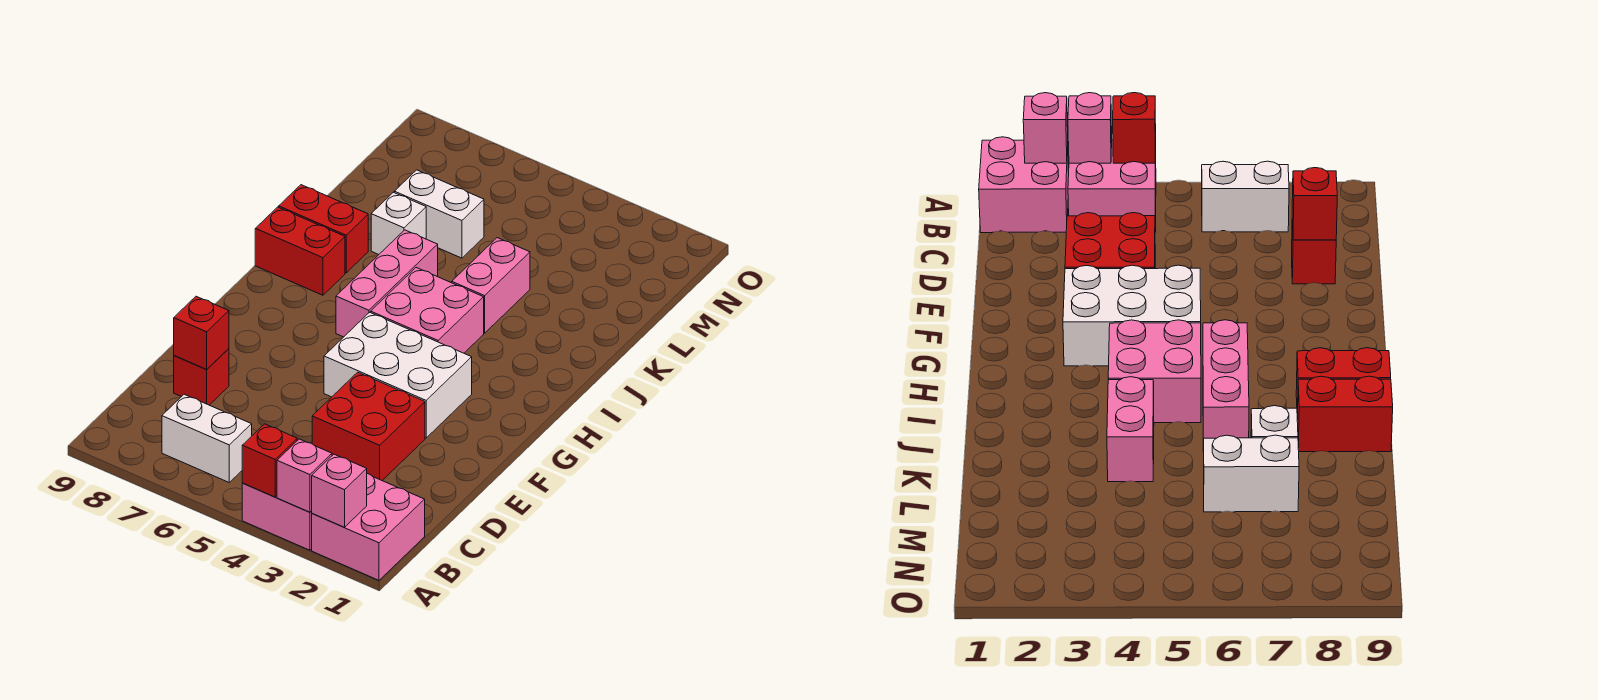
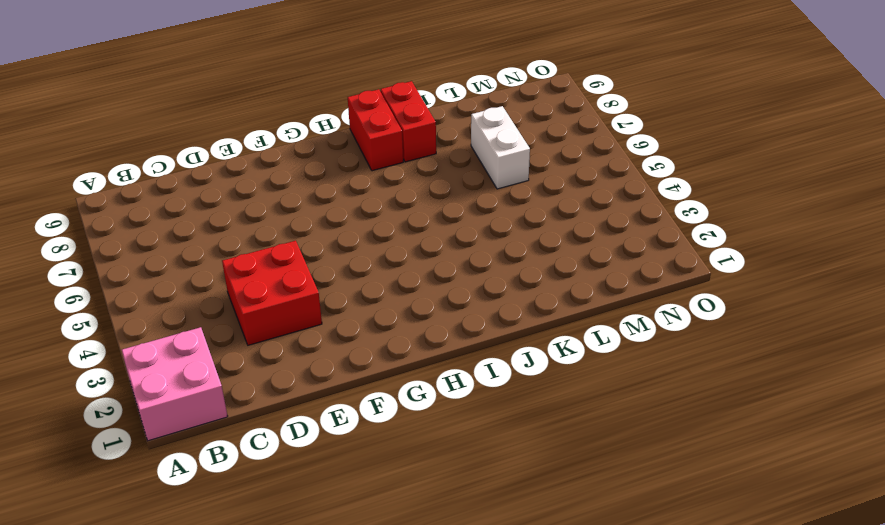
none -> pink brick A3:B4 level 1
none -> white brick B6:B7 level 1
none -> red brick D8 level 1

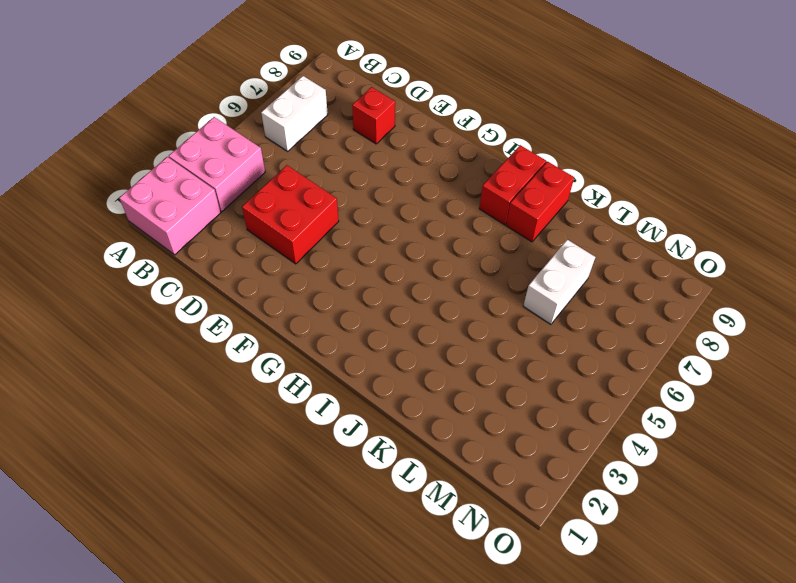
none -> white brick F3:G5 level 1
none -> pink brick H4:I5 level 1
none -> pink brick H6:J6 level 1

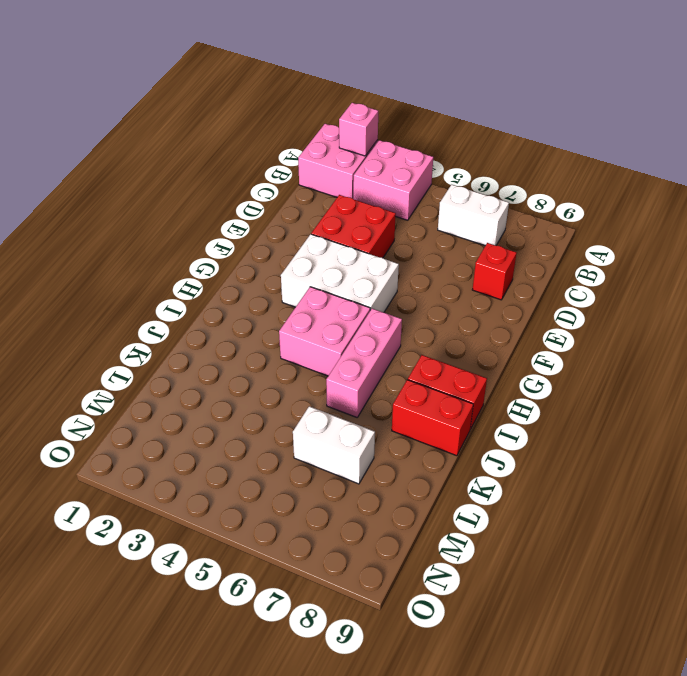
none -> pink brick J4:K4 level 1
none -> white brick K7 level 1
none -> pink brick A3 level 2

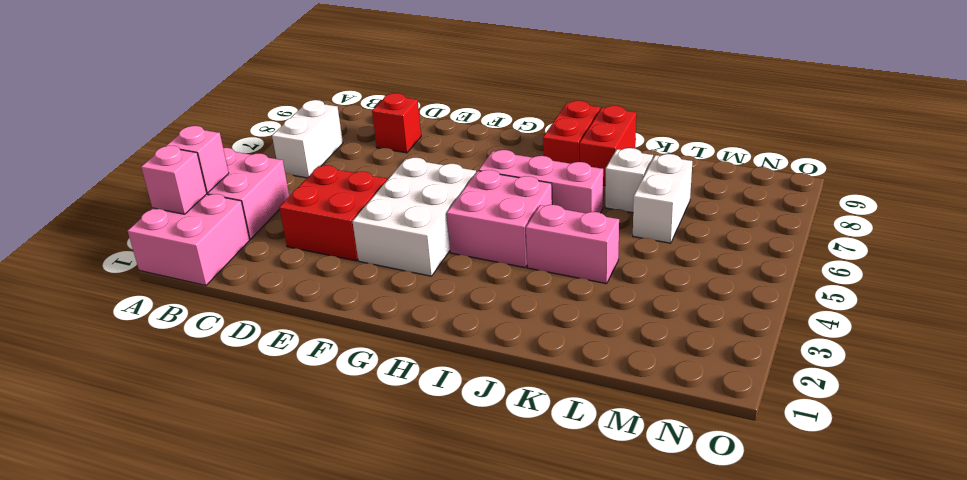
none -> red brick A4 level 2
none -> red brick D8 level 2

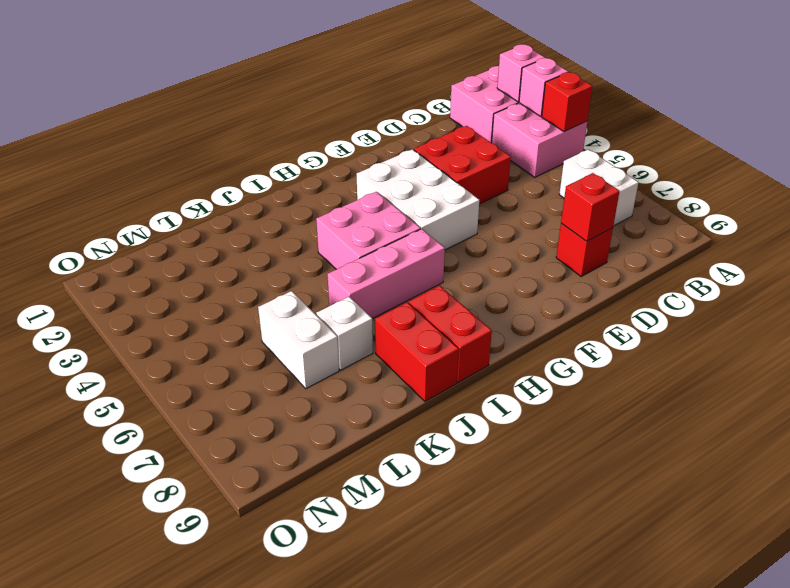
none -> pink brick J4:K4 level 1

